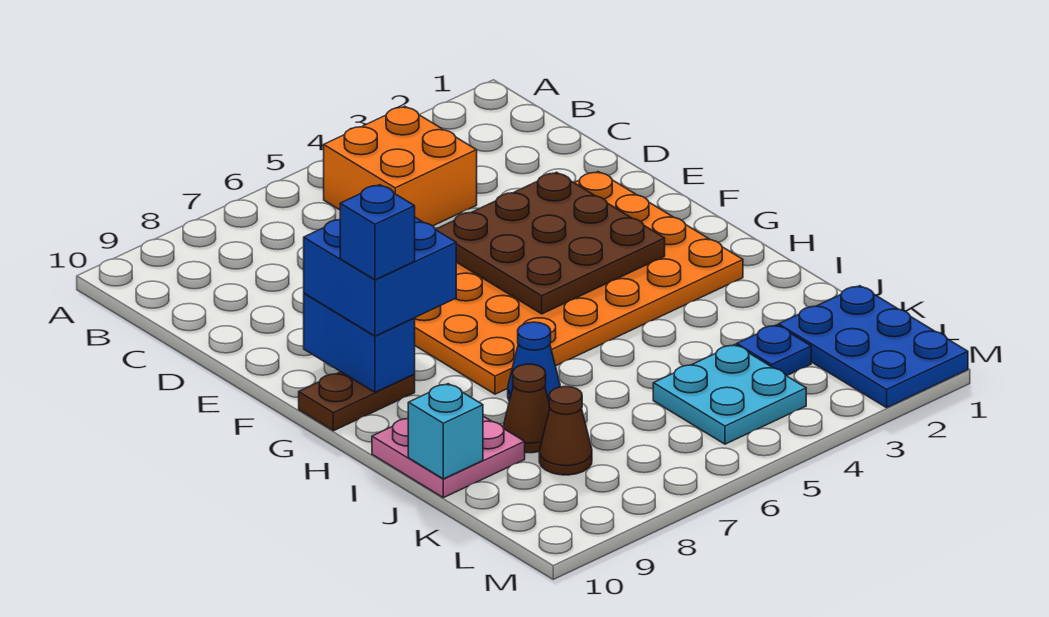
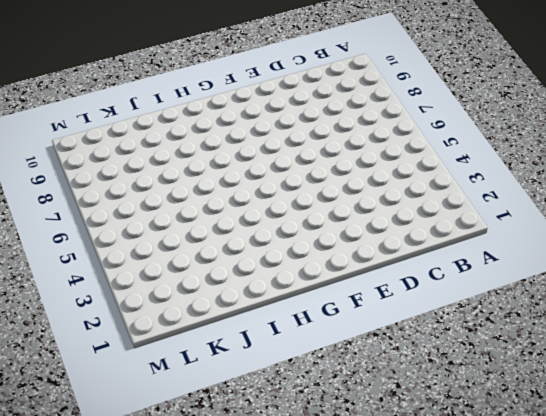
none -> orange brick B4:C5 level 1
none -> orange plate E2:H7 level 1
none -> brown plate G9:G10 level 1

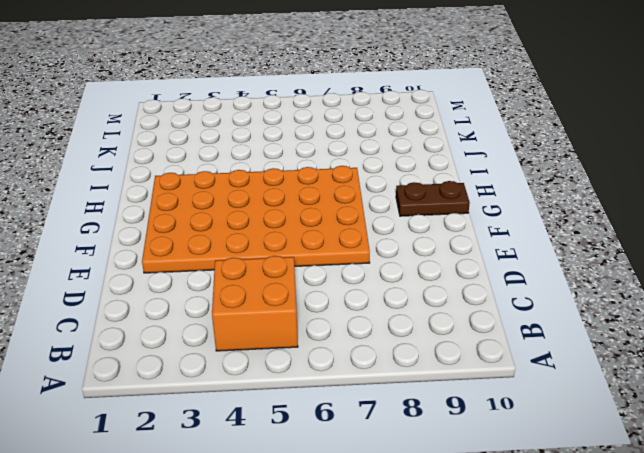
none -> blue cone I7 level 1
none -> pink plate I9:J10 level 1
none -> brown cone J8 level 1

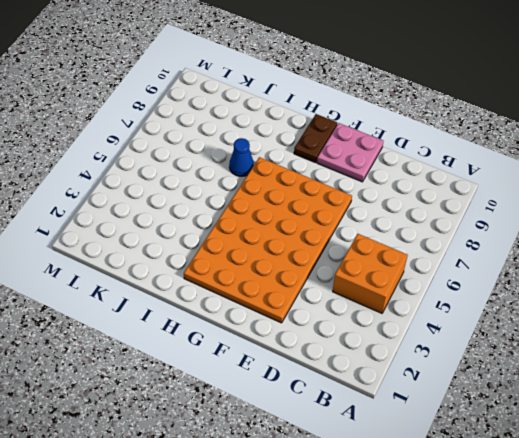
pink plate E9:F10 level 1 -> pink plate I9:J10 level 1
none -> brown cone J8 level 1
none -> blue plate K1:M2 level 1
none -> blue plate K3 level 1

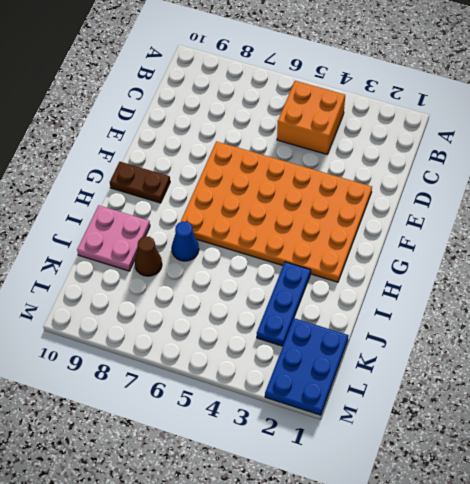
blue plate I3:K3 level 1 -> blue plate K3 level 1
none -> cyan plate K4:L5 level 1
none -> brown cone K8 level 1
none -> brown plate E3:G5 level 2

